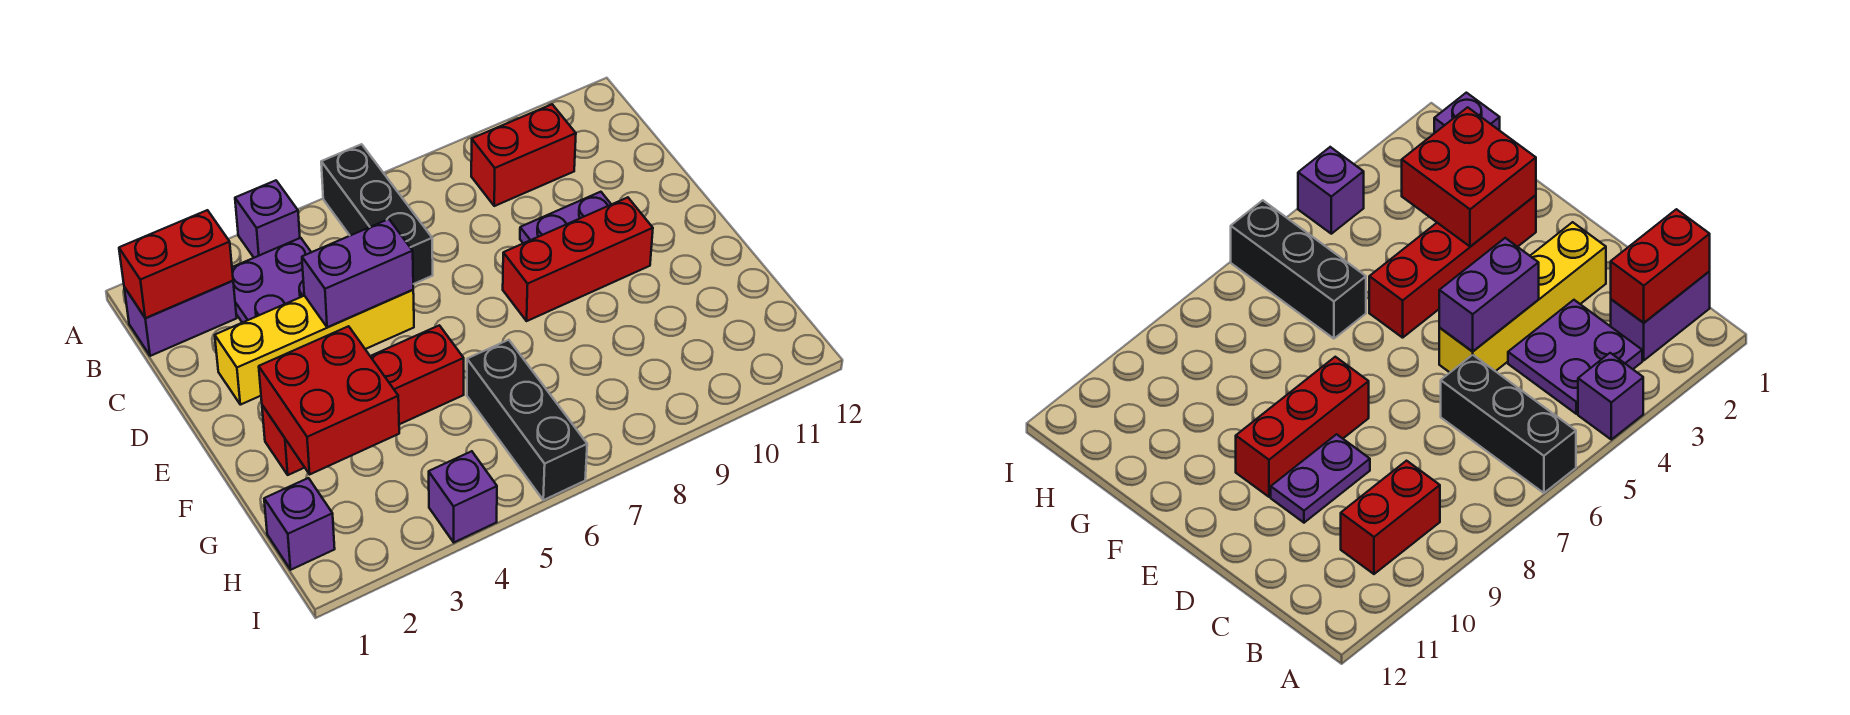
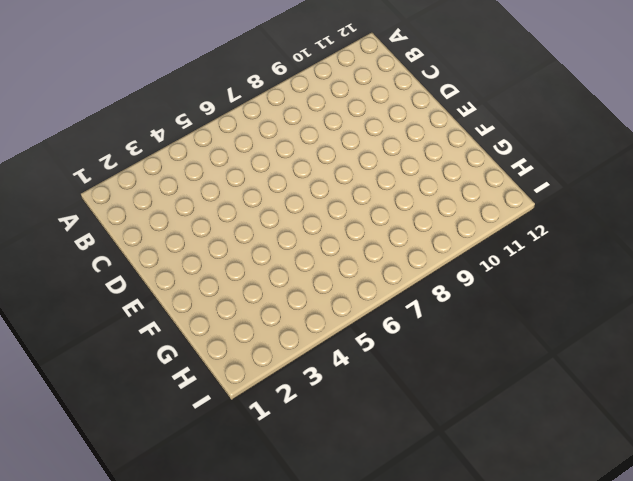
none -> purple brick A4 level 1
none -> black brick A6:C6 level 1
none -> purple brick B1:B2 level 1

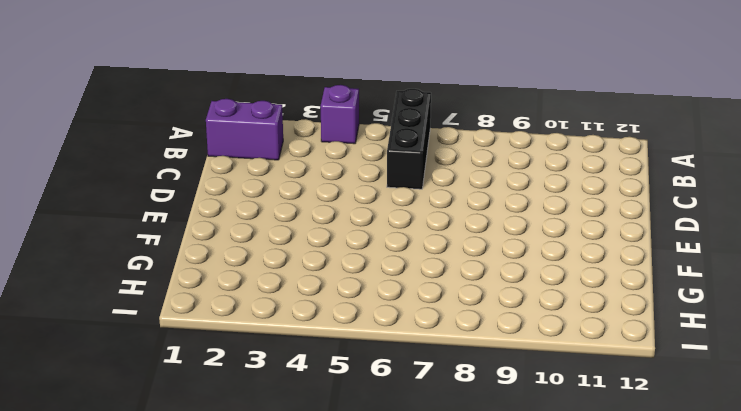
none -> purple plate B3:C4 level 1
none -> red brick B9:B10 level 1
none -> yellow brick D2:D5 level 1

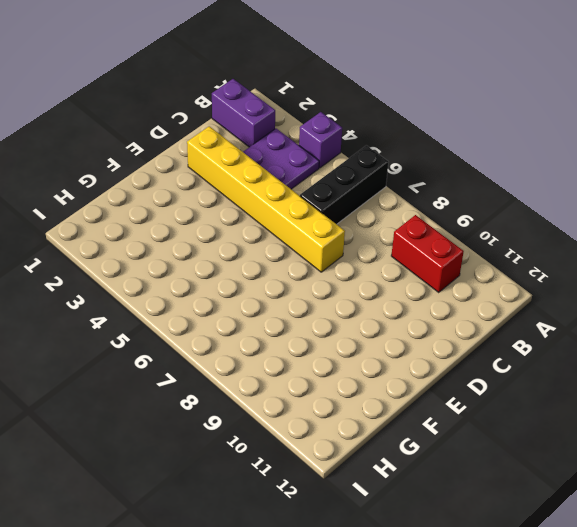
yellow brick D2:D7 level 1 -> yellow brick D2:D5 level 1
none -> purple plate D9:D10 level 1
none -> red brick E8:E10 level 1
none -> red brick F2:F5 level 1

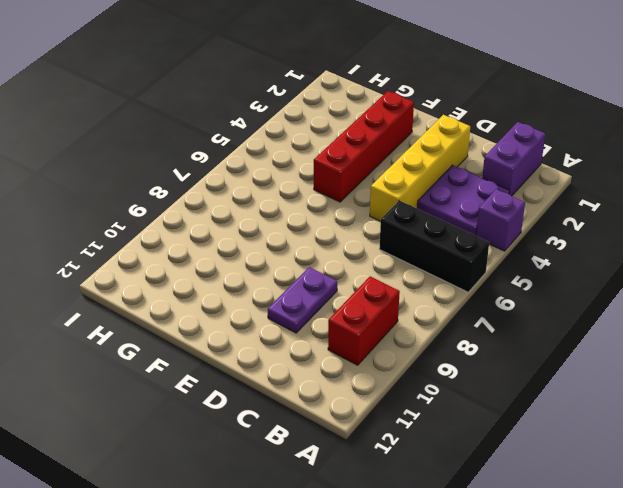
none -> red brick E8:E10 level 1
none -> black brick G6:I6 level 1
none -> purple brick H1 level 1

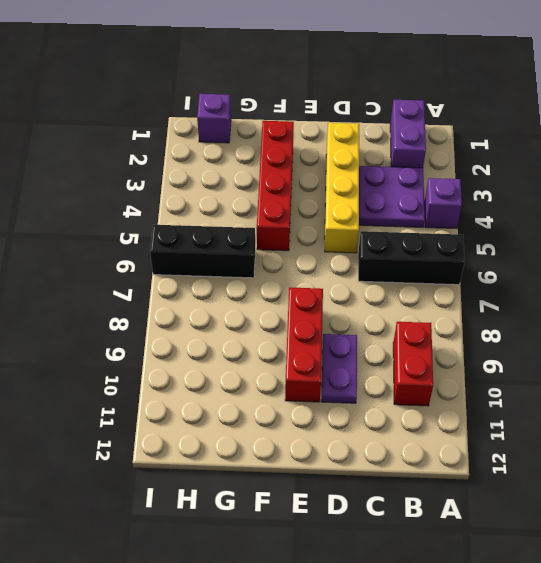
none -> purple brick I4 level 1
none -> red brick B1:B2 level 2
none -> purple brick D4:D5 level 2

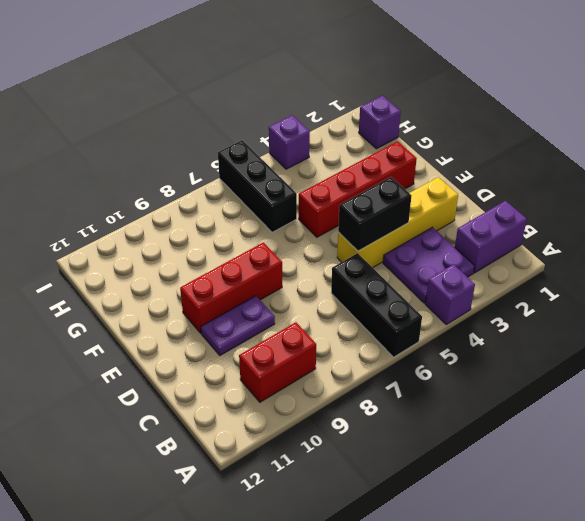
black brick D4:D5 level 2 -> purple brick D4:D5 level 2
none -> red brick B1:B2 level 2
none -> red brick F2:G3 level 2

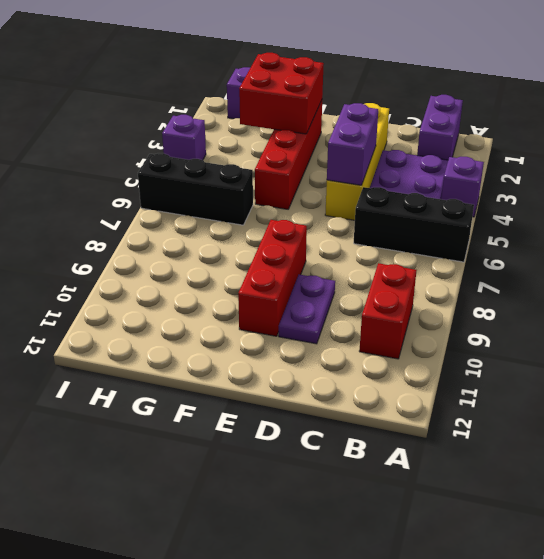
none -> red brick B1:B2 level 2

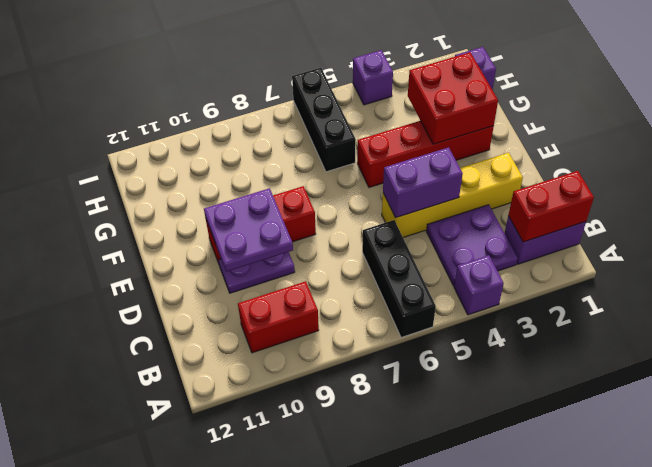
purple plate D9:E10 level 2 -> none

